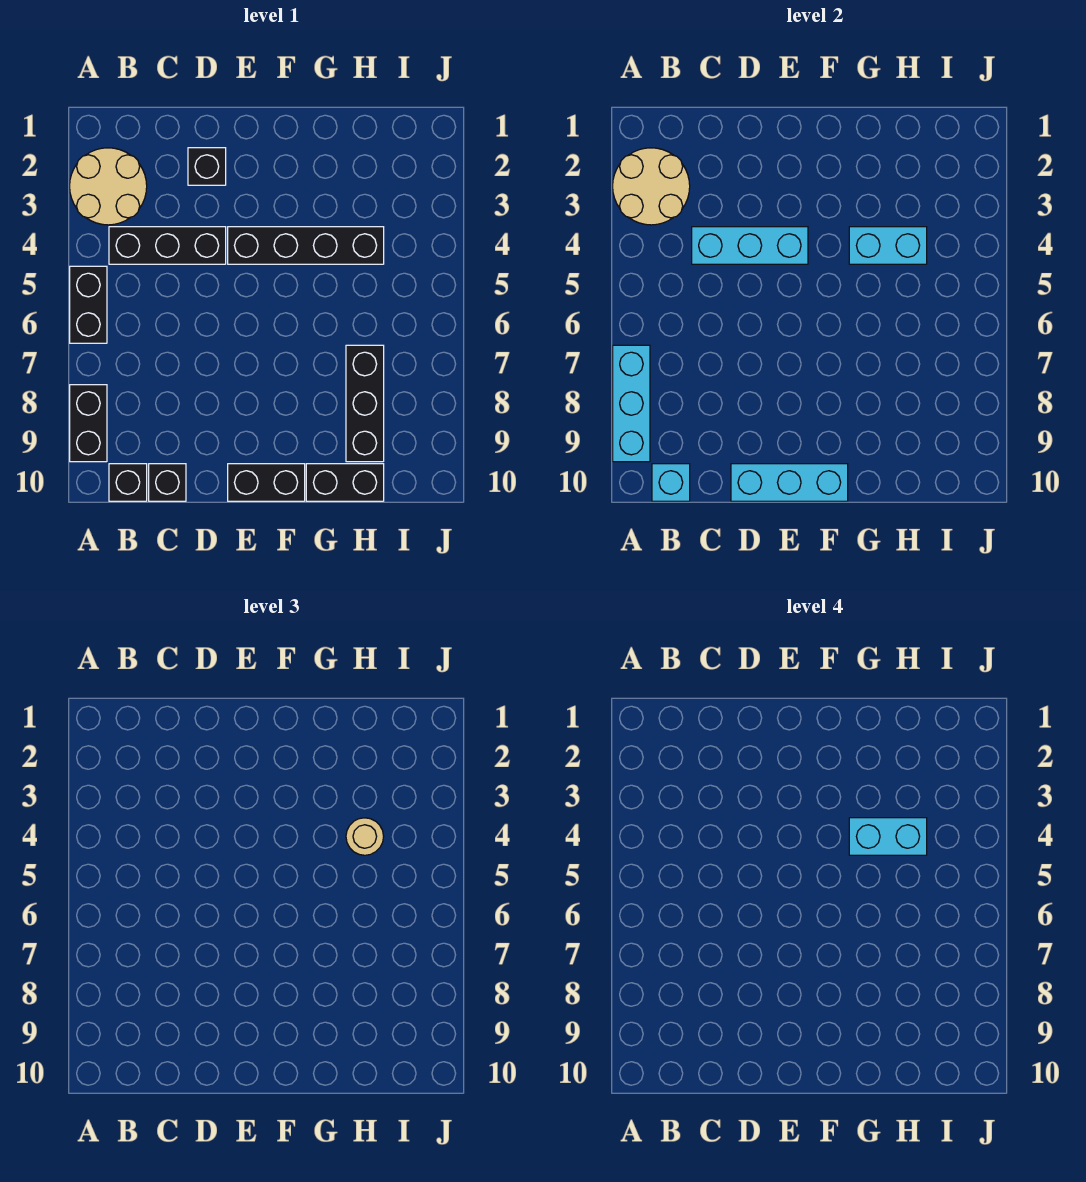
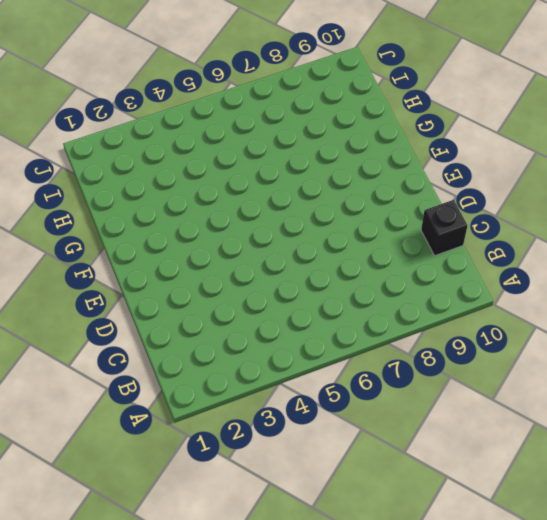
none -> tan round brick A2:B3 level 1
none -> black brick A5:A6 level 1
none -> black brick A8:A9 level 1

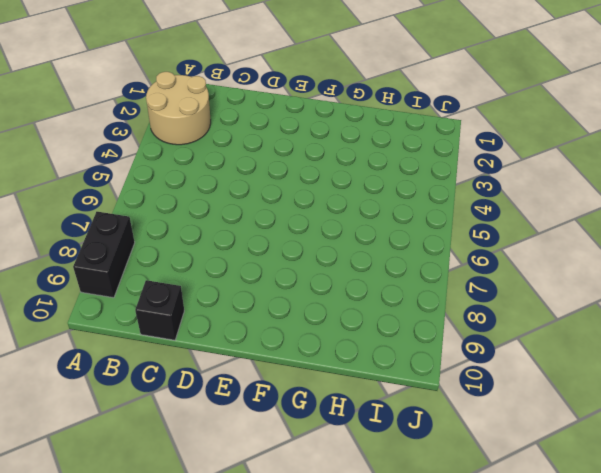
none -> black brick A5:A6 level 1
none -> black brick B4:D4 level 1
none -> black brick B10 level 1

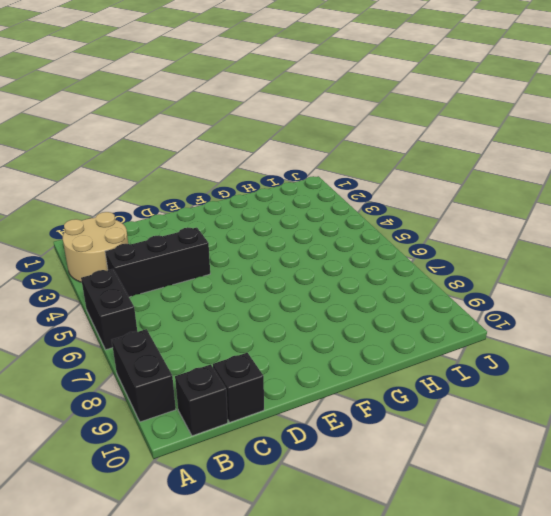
none -> black brick D2 level 1
none -> black brick E4:H4 level 1
none -> black brick E10:F10 level 1

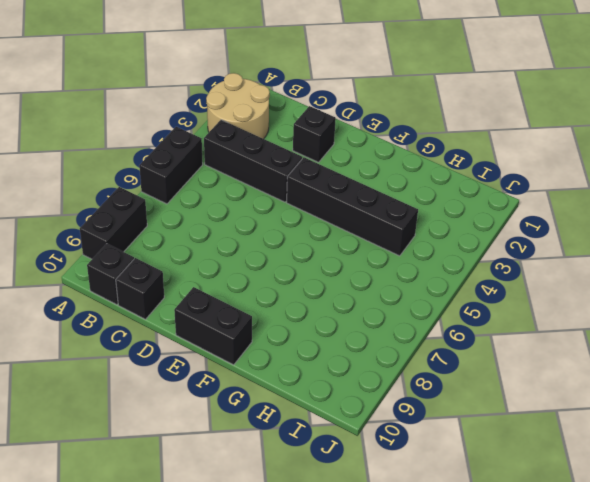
none -> black brick G10:H10 level 1
none -> black brick H7:H9 level 1
none -> tan round brick A2:B3 level 2

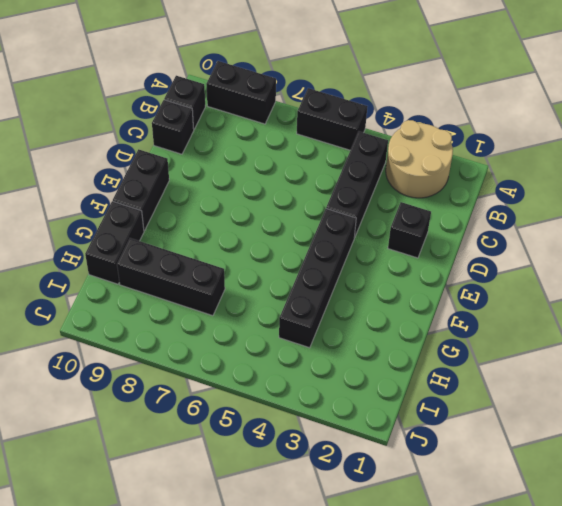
none -> tan round brick A2:B3 level 2
none -> cyan brick A7:A9 level 2
none -> cyan brick B10 level 2

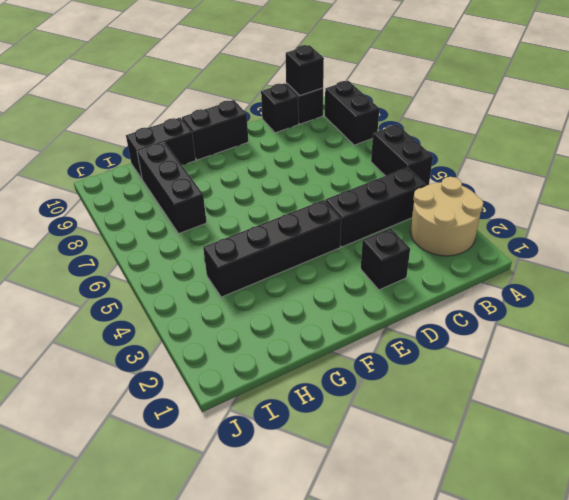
black brick B10 level 2 -> cyan brick B10 level 2
none -> tan round brick A2:B3 level 2
none -> cyan brick A7:A9 level 2
none -> cyan brick C4:E4 level 2

